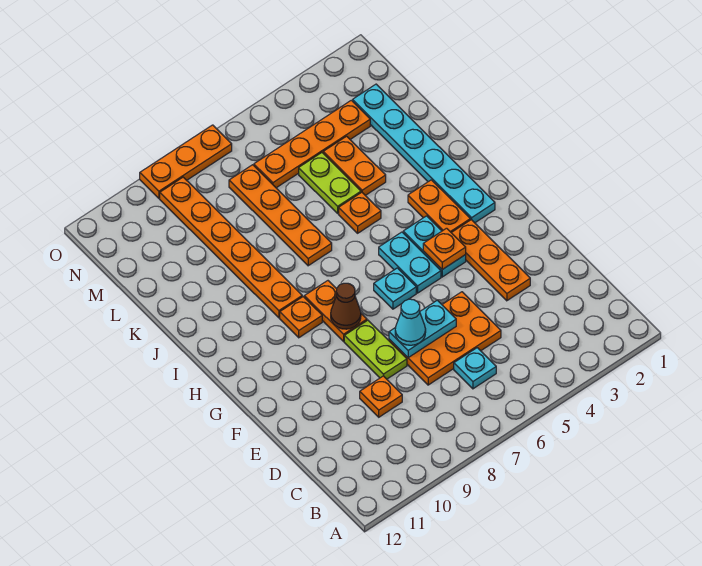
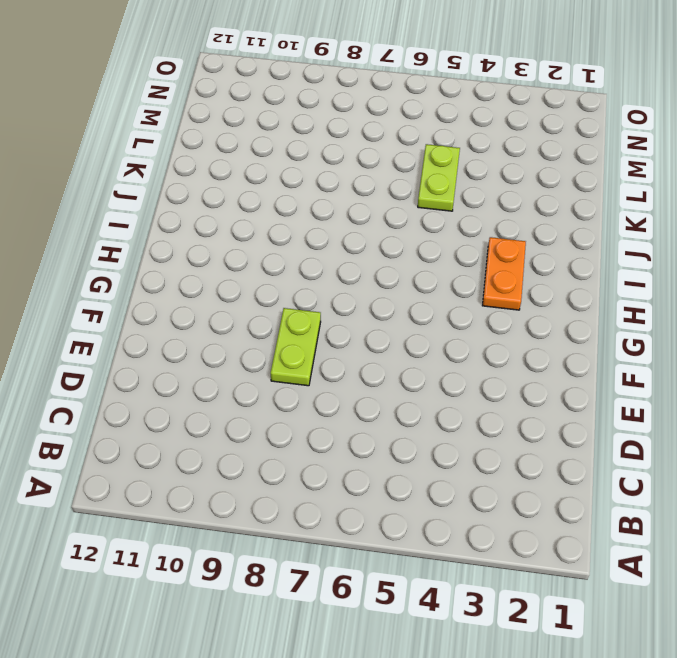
none -> cyan plate C6 level 1
none -> orange plate D5:E7 level 1
none -> orange plate D9 level 1

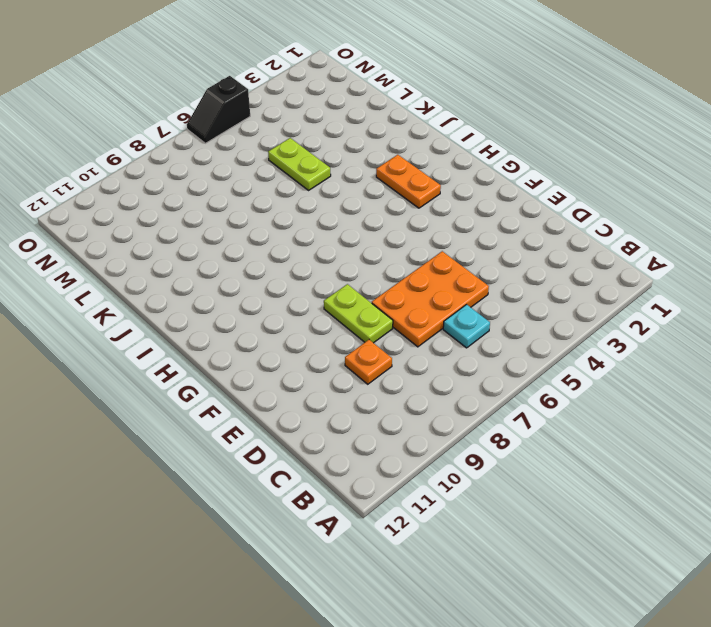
black slope O5:O6 level 1 top 5 -> none
none -> orange plate E3:G3 level 1
none -> cyan plate G4:H4 level 1
none -> cyan plate G5:H5 level 1

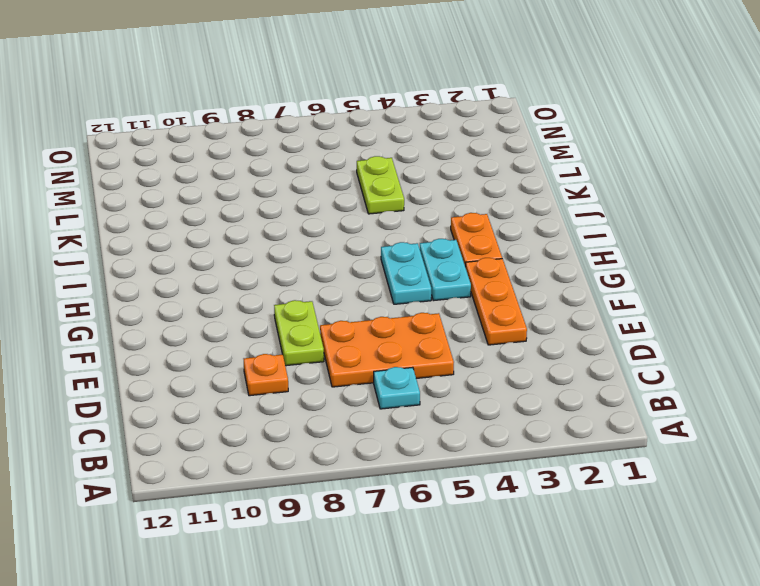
none -> cyan plate G6 level 1
none -> orange plate G8:H8 level 1
none -> cyan plate H2:M2 level 1

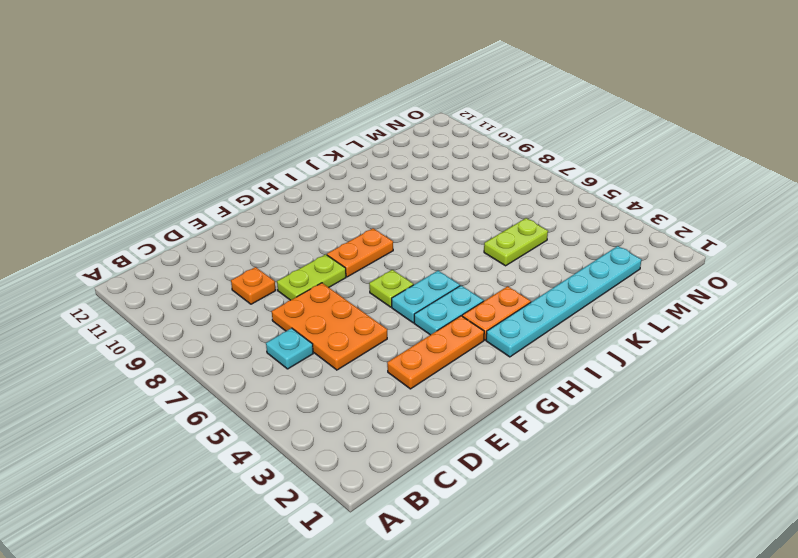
lime plate G6 level 1 -> cyan plate G6 level 1
none -> orange plate H9 level 1
none -> orange plate I9:N9 level 1
none -> orange plate J5 level 1

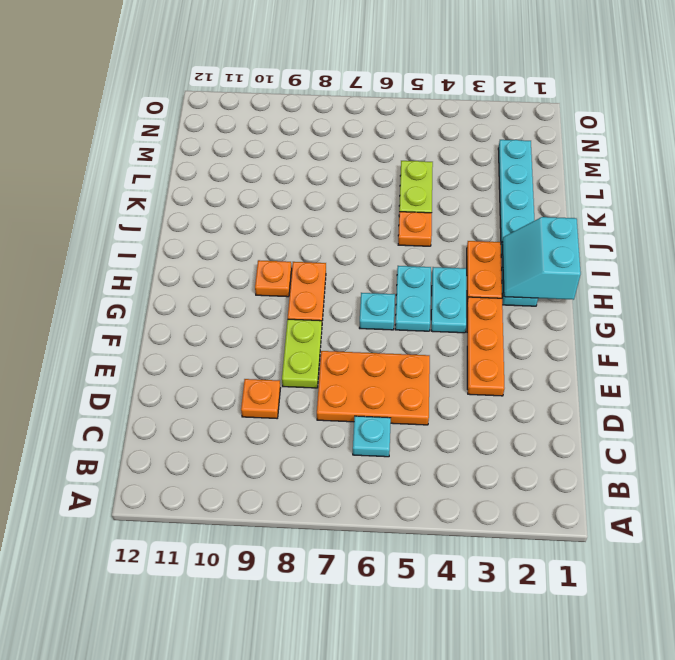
cyan slope H1:I2 level 2 top 1 -> none
none -> orange plate I9:N9 level 1
none -> orange plate J7:M7 level 1
none -> orange plate K4:L4 level 1

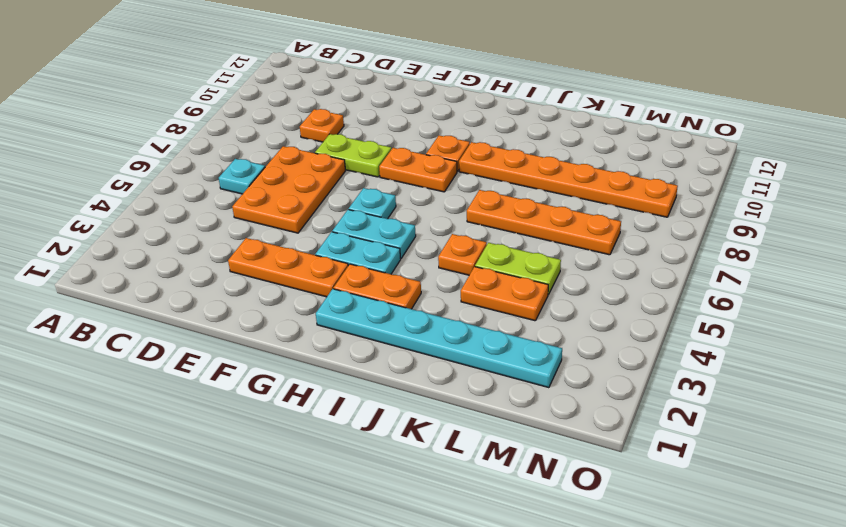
none -> orange plate M3:M6 level 1
none -> orange plate O7:O9 level 1
none -> cyan plate E6:E7 level 2

